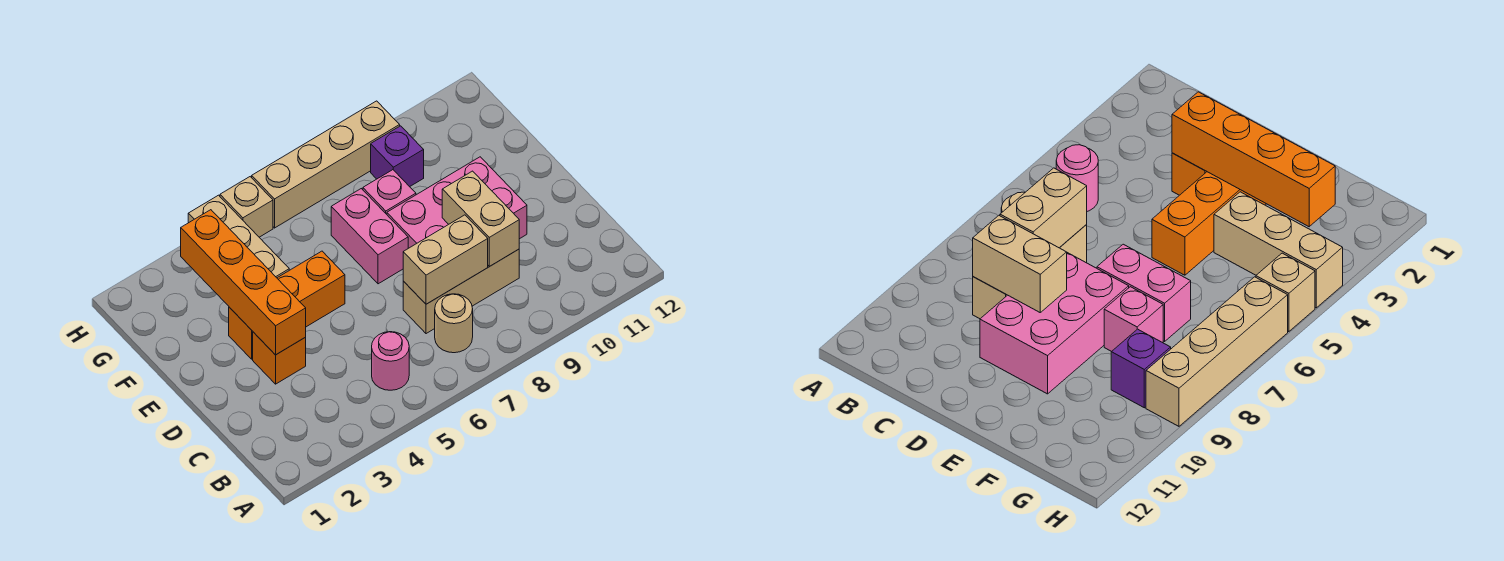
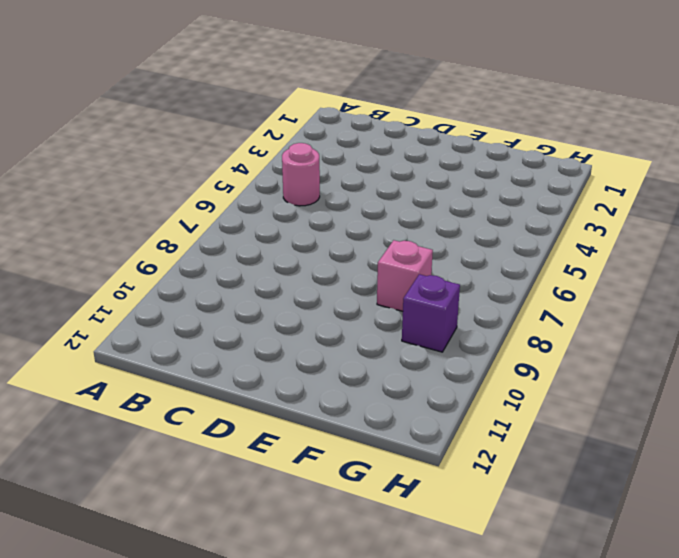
none -> tan round brick B7 level 1
none -> tan brick C7:C9 level 1
none -> orange brick D3 level 1

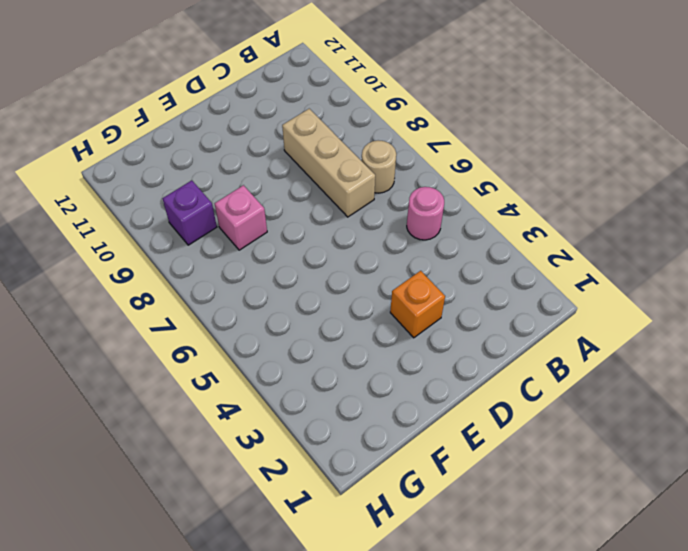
none -> pink brick D8:E10 level 1
none -> orange brick E3:E5 level 1
none -> pink brick E7:F7 level 1

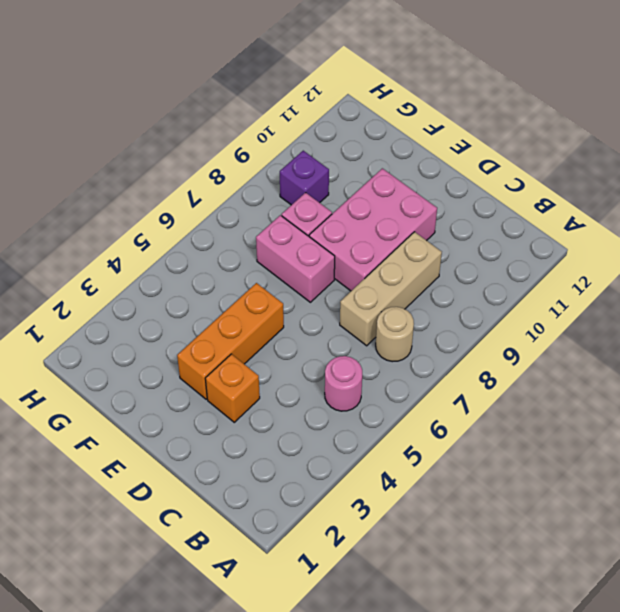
none -> tan brick F4:H4 level 1
none -> tan brick H5 level 1
none -> tan brick H6:H9 level 1

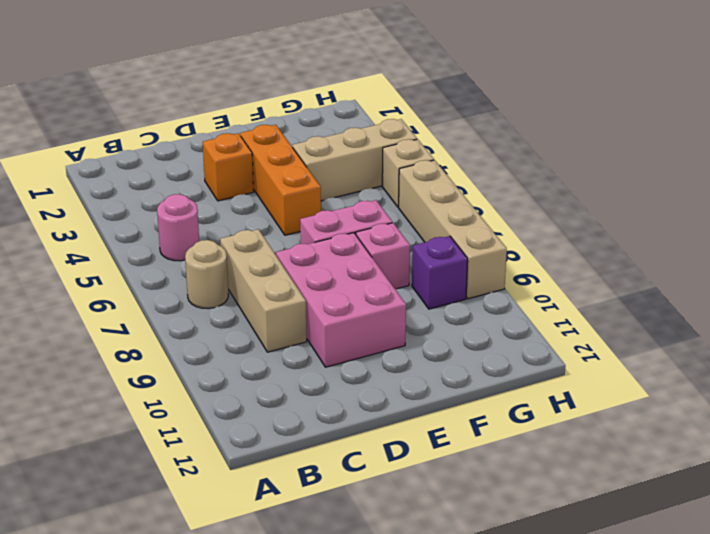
none -> tan brick C7:C8 level 2
none -> tan brick C9:D9 level 2
none -> orange brick D3:G3 level 2

